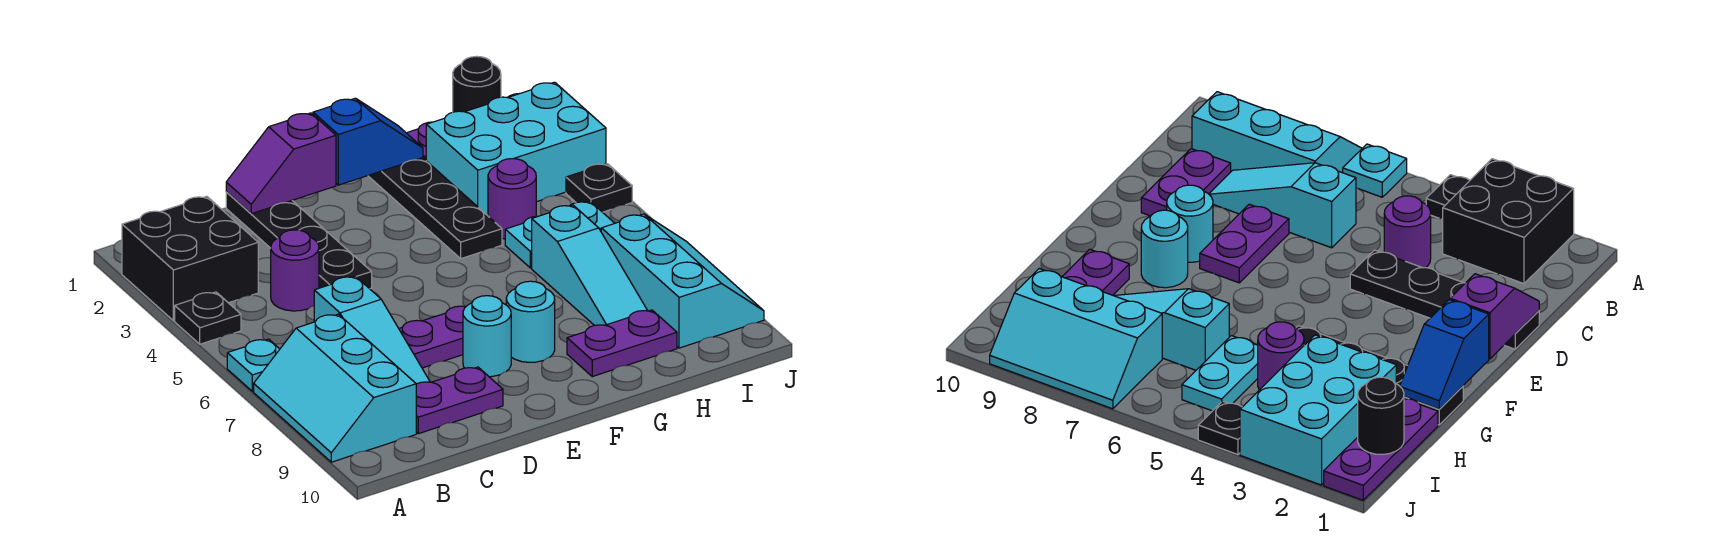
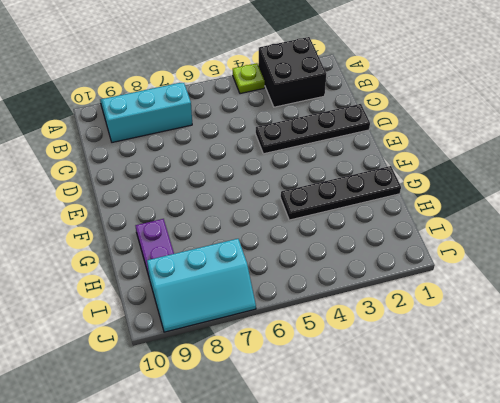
lime plate A4 level 1 -> black plate A4 level 1
none -> cyan plate A6 level 1
none -> purple round brick C4 level 1
none -> cyan slope C6:C8 level 1 top 6

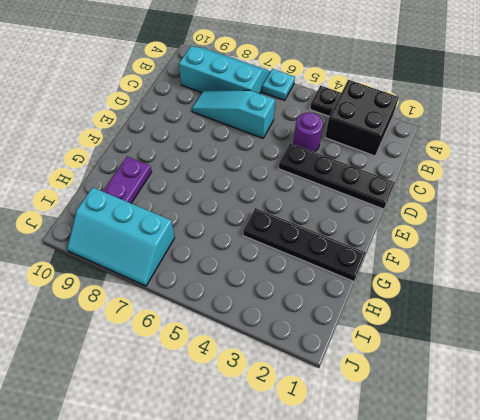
none -> purple plate C9:D9 level 1
none -> purple plate D7:E7 level 1
none -> cyan round brick E8 level 1

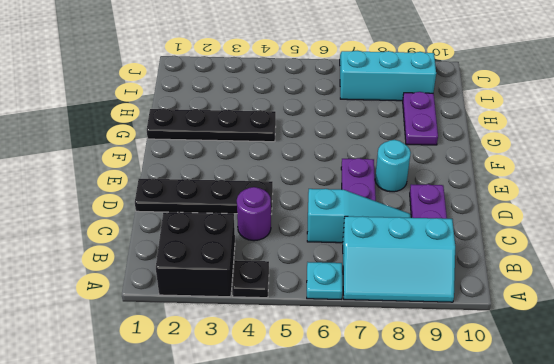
none -> cyan round brick F8 level 1
none -> purple plate H1:J1 level 1
none -> cyan brick H2:J3 level 1

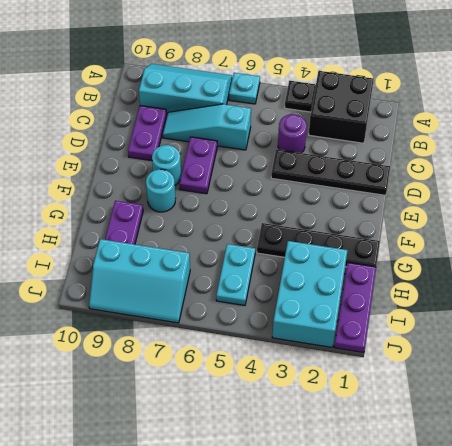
none -> purple round brick H4 level 1
none -> cyan slope H6:H8 level 1 top 6
none -> black plate J4 level 1

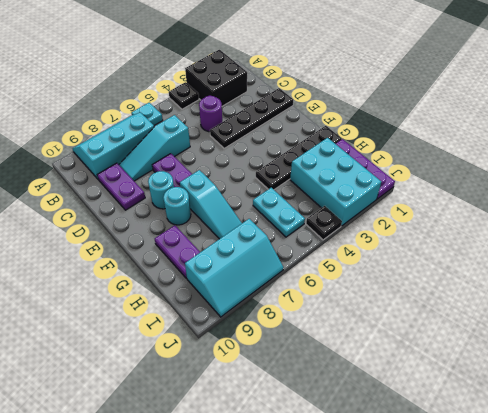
cyan slope F7:H7 level 1 top F -> cyan slope H6:H8 level 1 top 6
none -> purple round brick H4 level 1
none -> purple slope D1:E1 level 2 top E
none -> blue slope F1:G1 level 2 top F

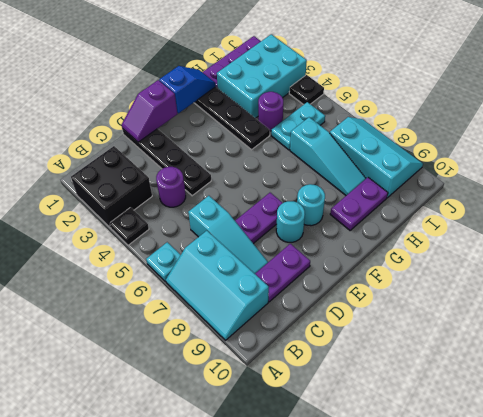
none -> black round brick I1 level 2

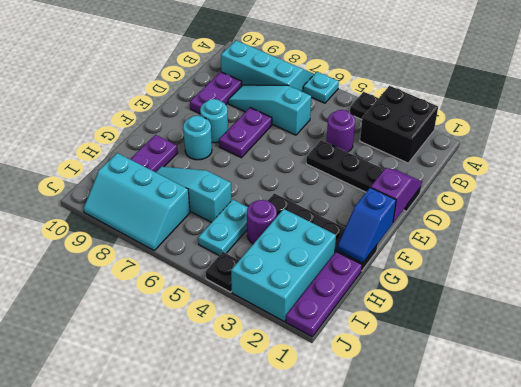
none -> black round brick I1 level 2

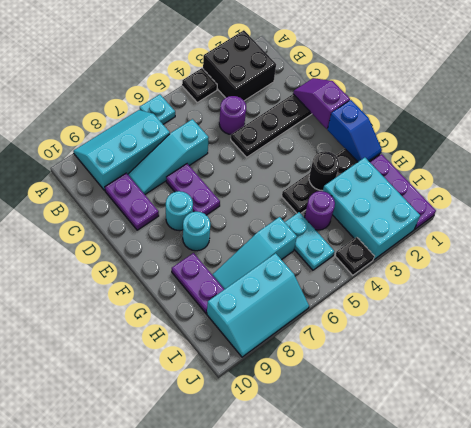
black round brick G3 level 2 -> black round brick I1 level 2

